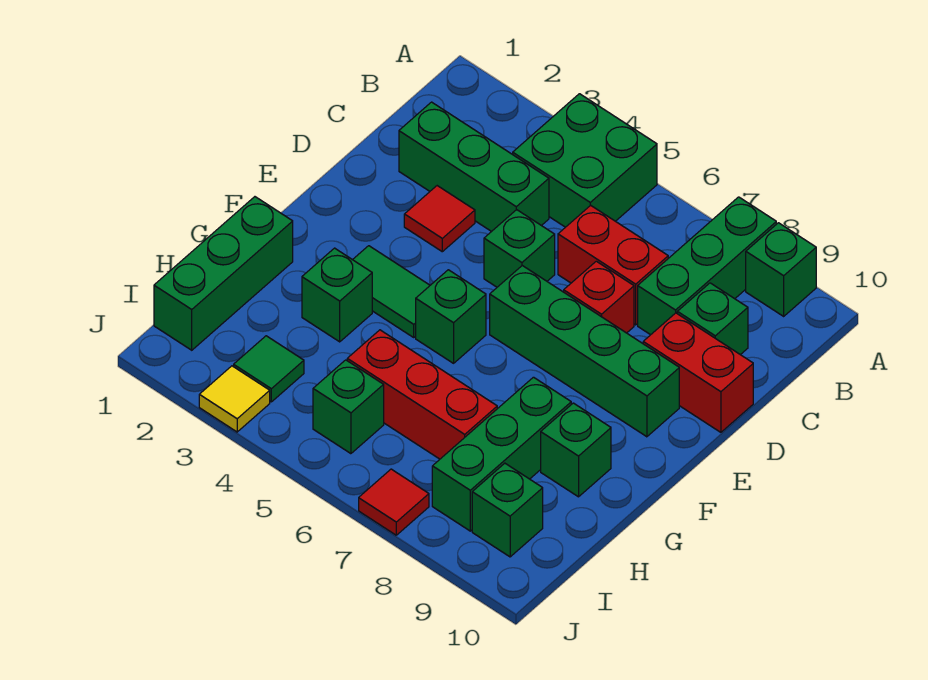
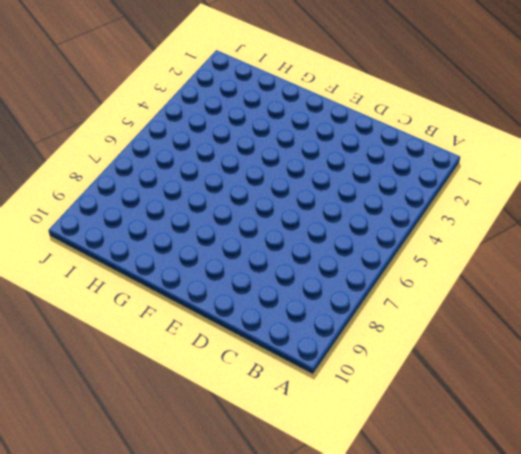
none -> green brick A4:B5 level 1
none -> green brick A8:C8 level 1
none -> green brick A9 level 1

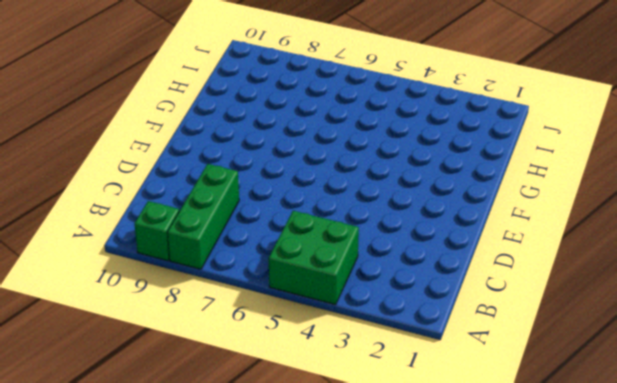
none -> green brick C2:C4 level 1
none -> red brick C6:C7 level 1
none -> green brick C9 level 1

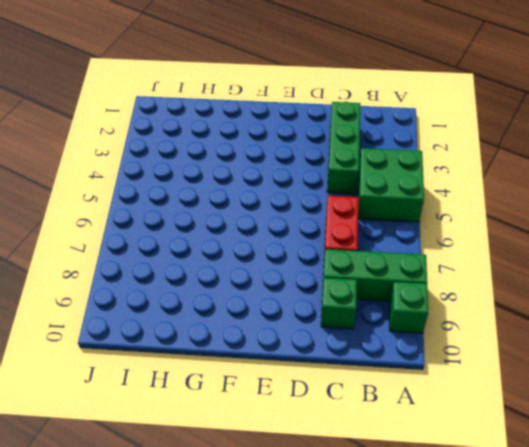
none -> red tile D3 level 1
none -> green brick D5 level 1
none -> red brick D7 level 1

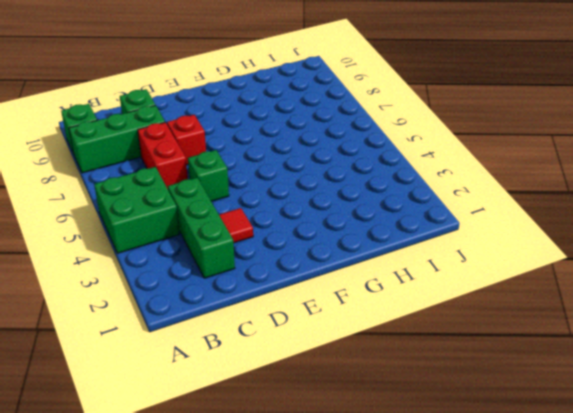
none -> red brick D9:D10 level 1
none -> green brick E6:E9 level 1
none -> green tile F3:F4 level 1

